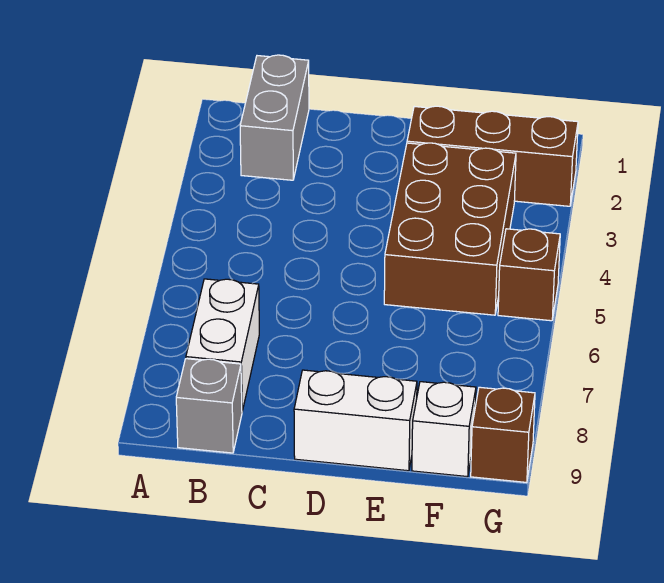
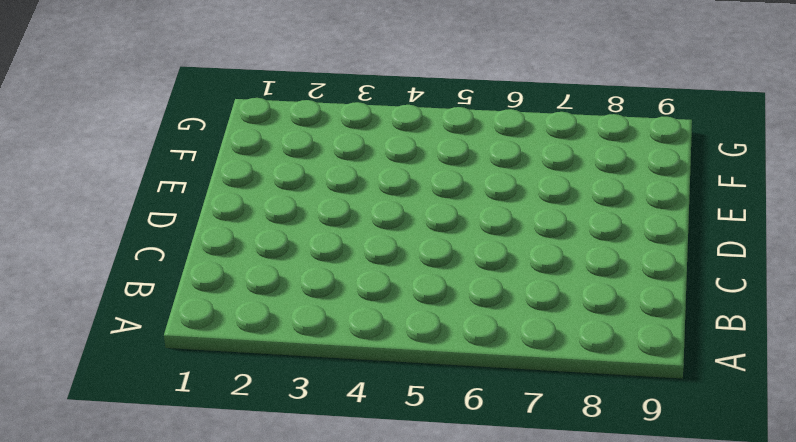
none -> grey brick B1:B2 level 1
none -> white brick B7:B8 level 1

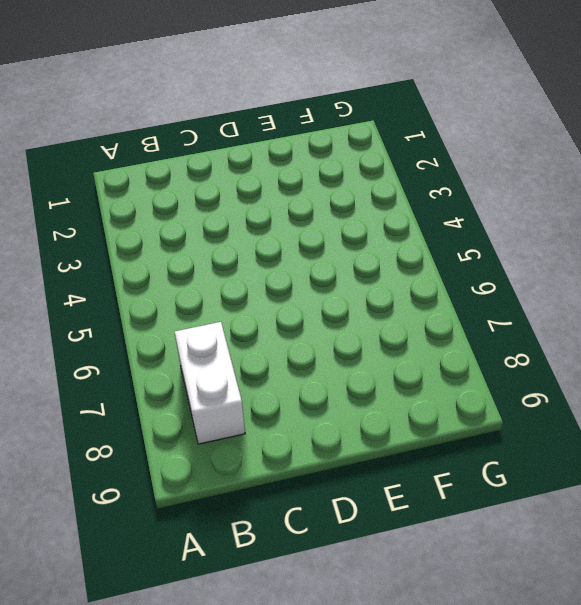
none -> grey brick B1:B2 level 1
none -> grey brick B9 level 1

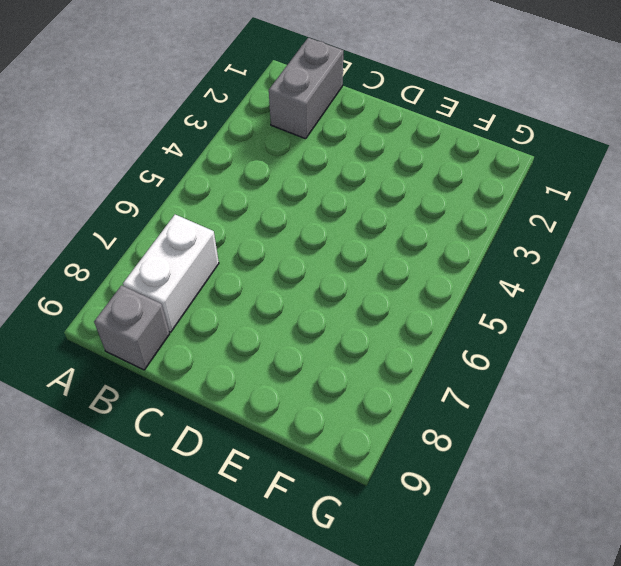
none -> white brick D9:E9 level 1
none -> brown brick E2:G2 level 1

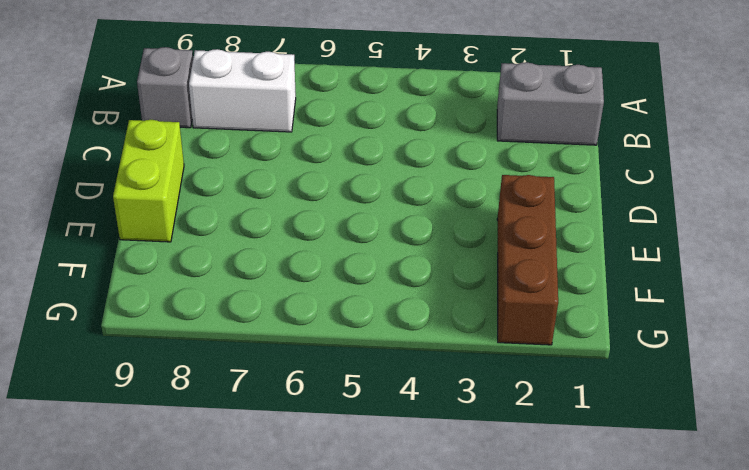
lime brick D9:E9 level 1 -> white brick D9:E9 level 1
none -> brown brick E3:F5 level 1
none -> white brick F9 level 1

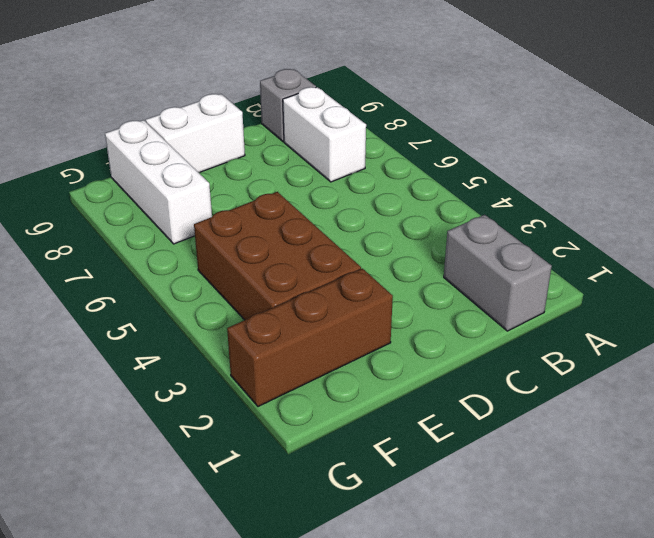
white brick F7:F9 level 1 -> white brick F9 level 1
none -> brown brick G5 level 1
none -> brown brick G9 level 1

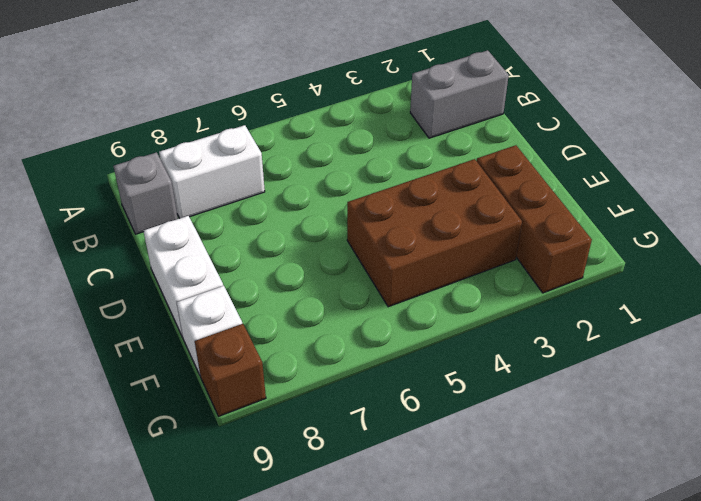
none -> brown brick G5 level 1

